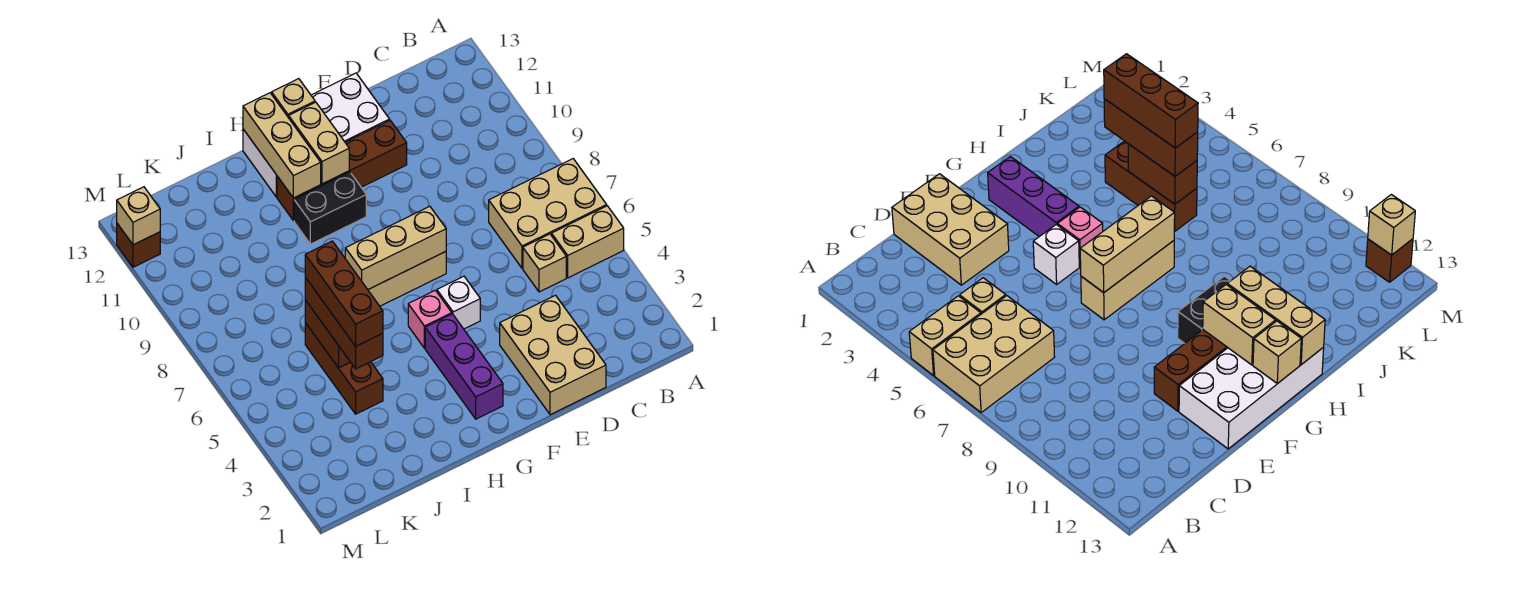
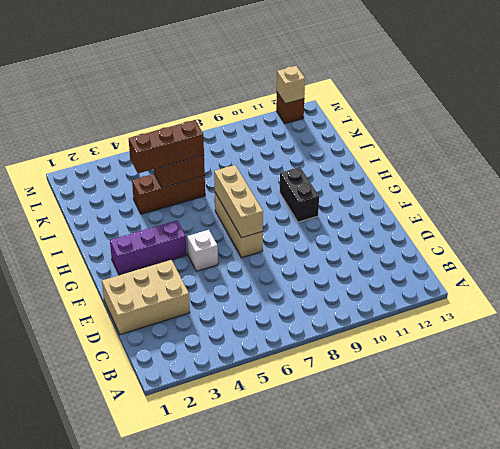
none -> tan brick A5:B5 level 1
none -> tan brick A6:C7 level 1
none -> tan brick C5 level 1

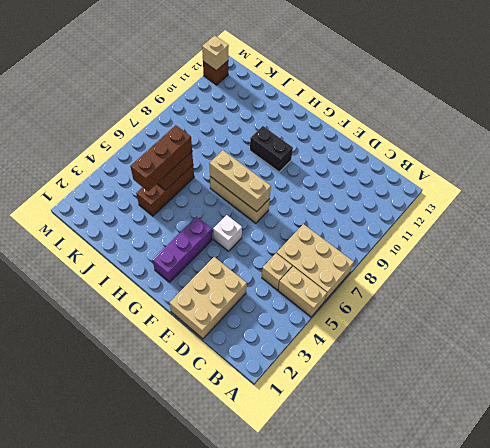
none -> brown brick E11:H11 level 1
none -> white brick E12:H13 level 1
none -> pink brick G5 level 1

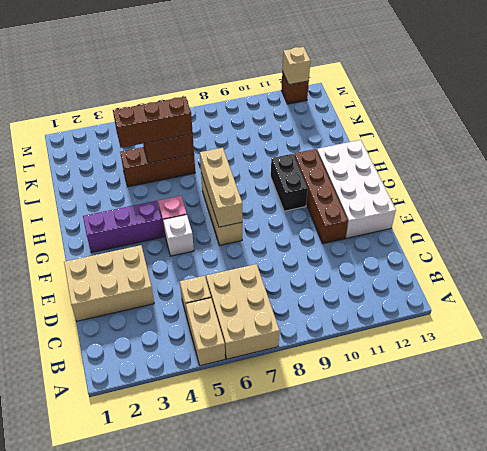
none -> tan brick G11:G12 level 2
none -> tan brick G13 level 2
none -> tan brick H11:H13 level 2

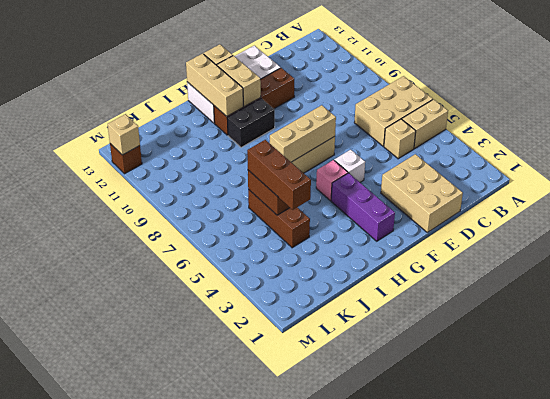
none -> brown brick J4:J6 level 4

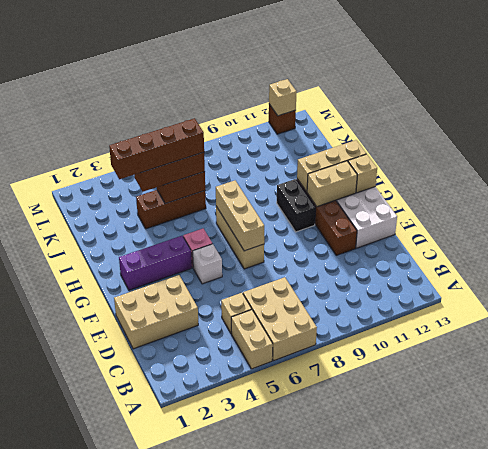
brown brick J3:J6 level 4 -> brown brick J4:J6 level 4

